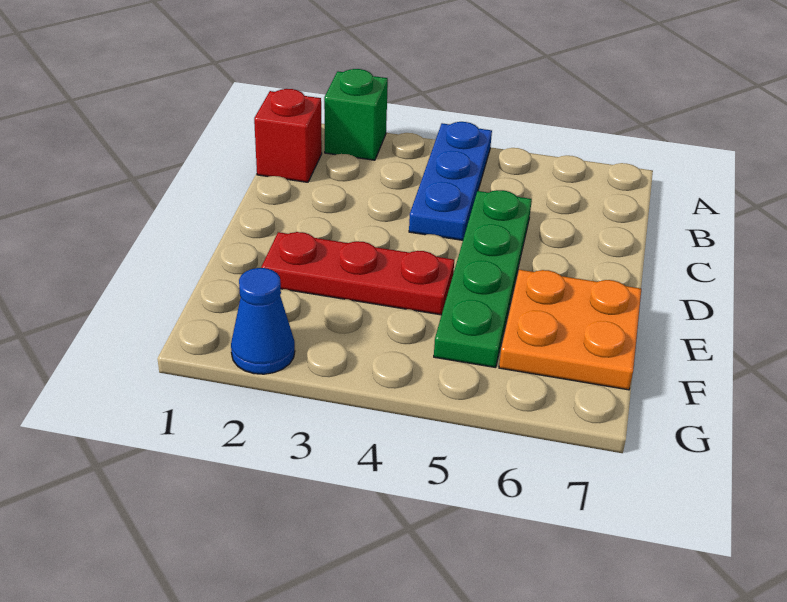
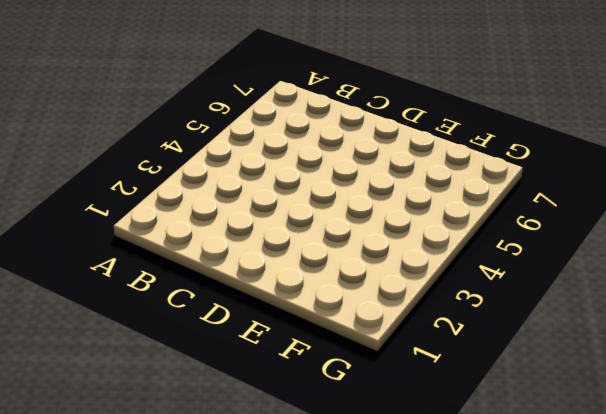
none -> green brick A2 level 1
none -> blue plate A4:C4 level 1

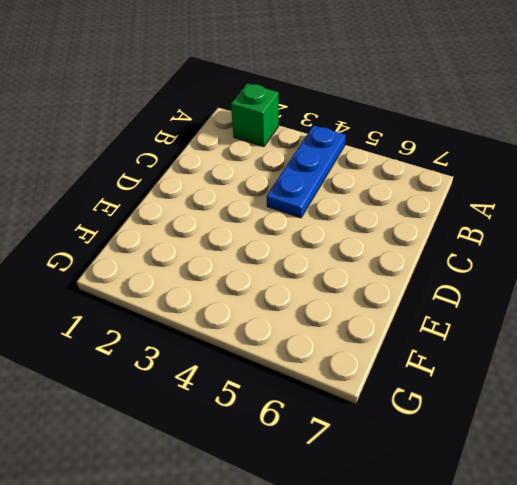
none -> red brick B1 level 1
none -> green plate C5:F5 level 1

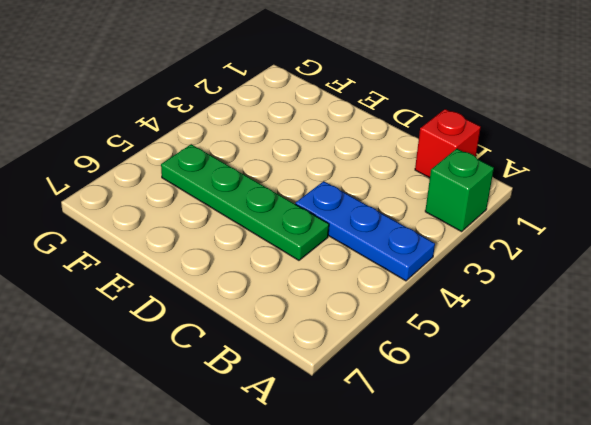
none -> red plate E2:E4 level 1
none -> orange plate E6:F7 level 1

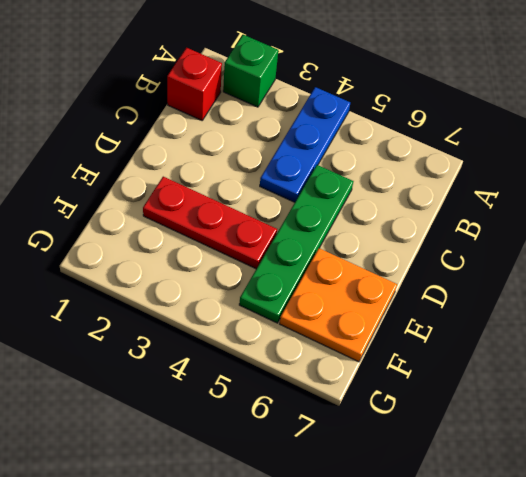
none -> blue cone G2 level 1

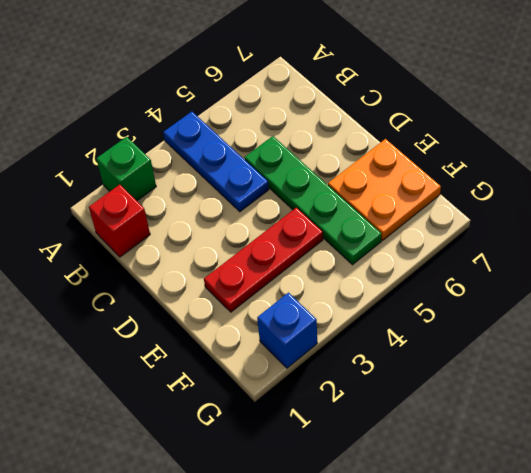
blue brick G2 level 1 -> blue cone G2 level 1

